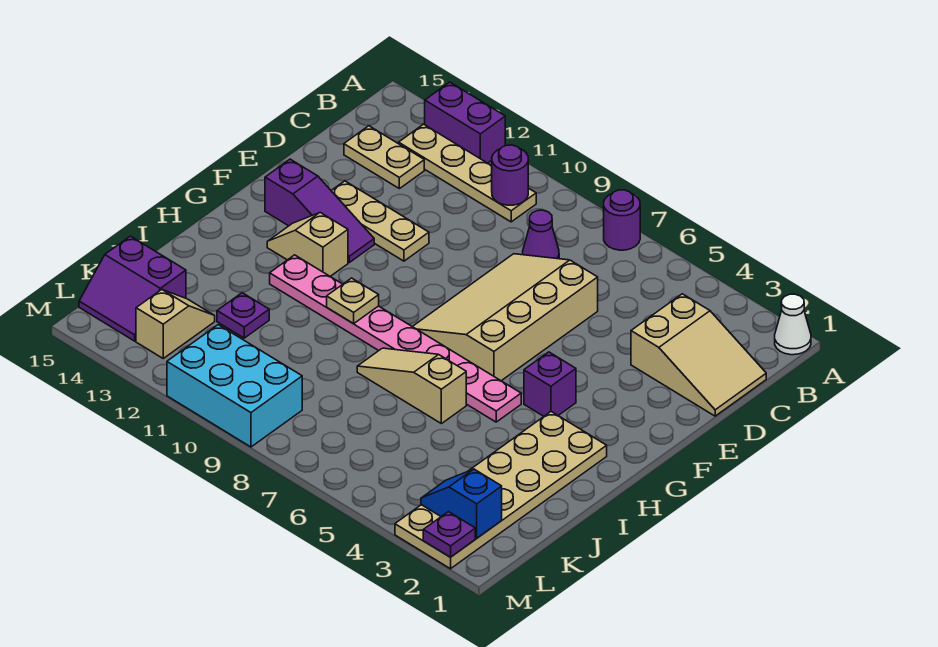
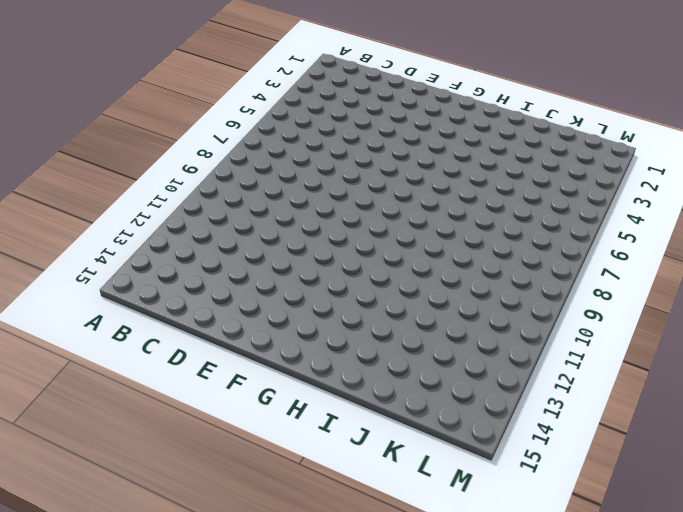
none -> white cone A1 level 1
none -> purple round brick A7 level 1
none -> purple brick A12:A13 level 1

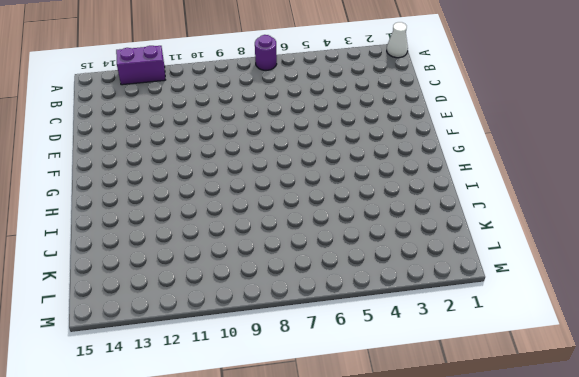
none -> tan plate B10:B13 level 1
none -> tan slope C1:D3 level 1 top 3
none -> purple cone C8 level 1

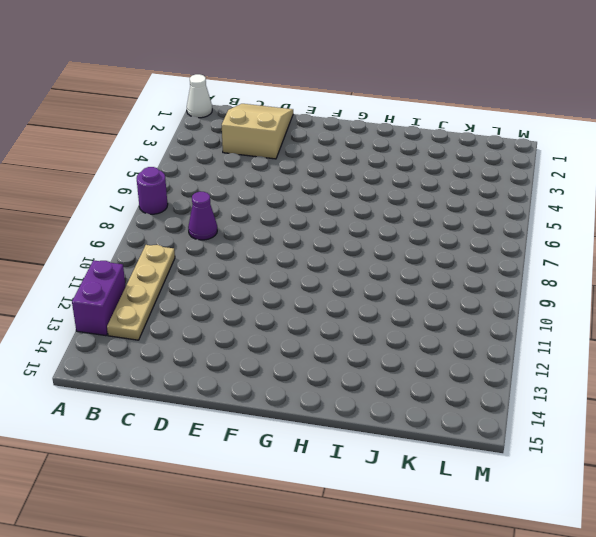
none -> tan plate C13:C14 level 1
none -> tan slope D6:G8 level 1 top 6
none -> tan plate E11:E13 level 1

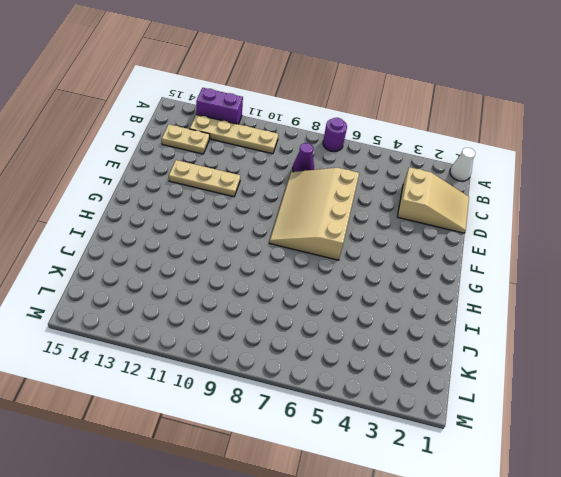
none -> purple slope F12:F14 level 1 top 14
none -> purple brick G4 level 1
none -> tan slope G12:G13 level 1 top 12

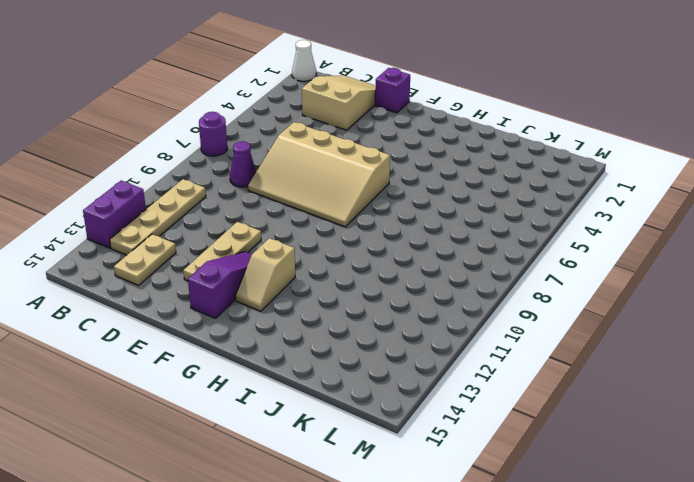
purple brick E1 level 1 -> purple brick G4 level 1
none -> tan plate H2:M3 level 1
none -> pink plate H5:H12 level 1
none -> tan slope I6:I8 level 1 top 6

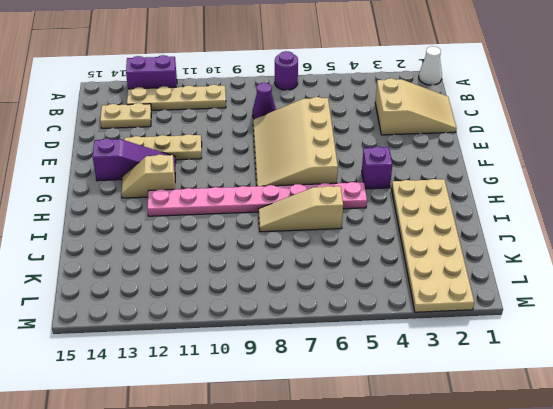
none -> purple plate J12 level 1
none -> tan slope K13:L13 level 1 top L
none -> purple slope K14:L15 level 1 top K

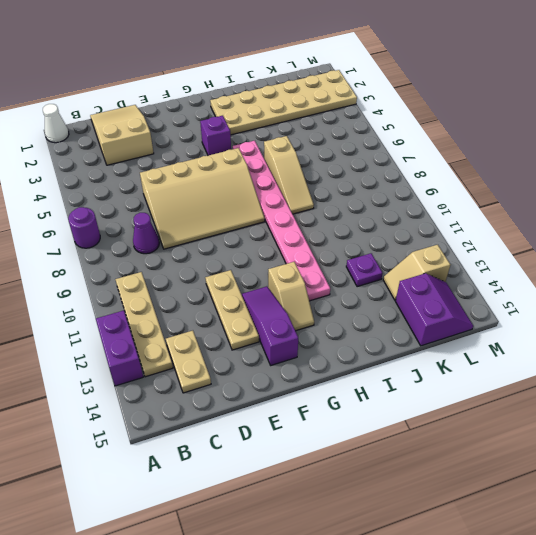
none -> cyan brick L9:M11 level 1
none -> purple round brick B10 level 2
none -> tan plate H10 level 2

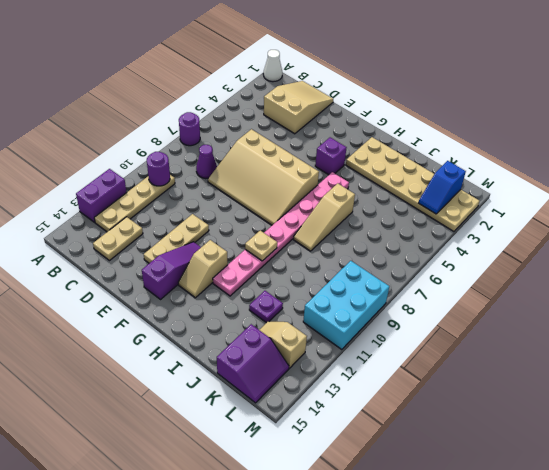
none -> purple plate M2 level 2

